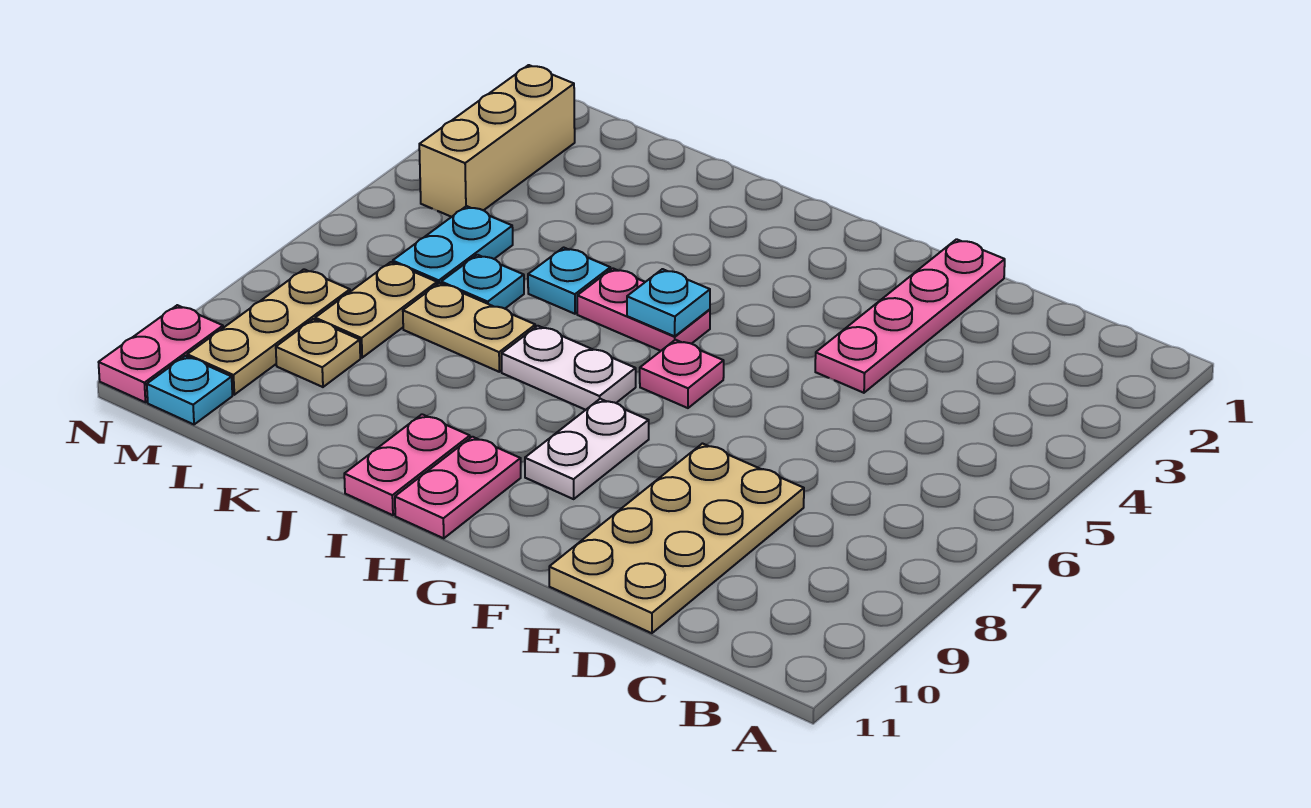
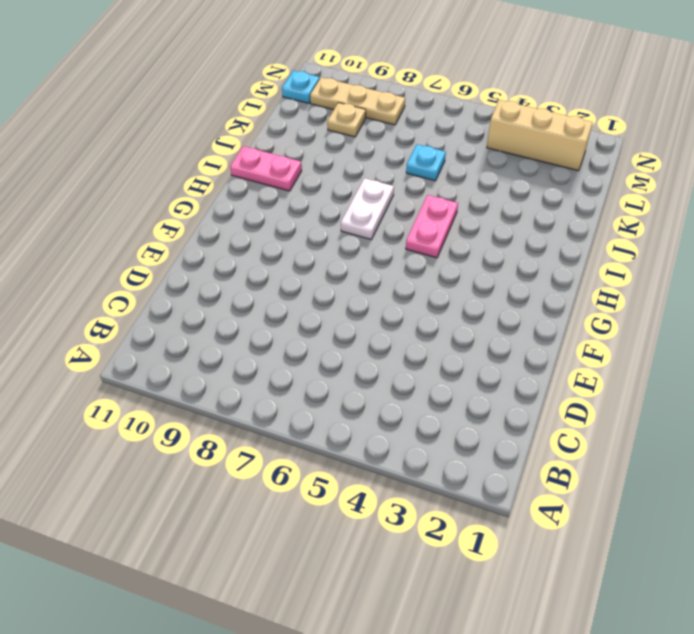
none -> tan plate D8:E11 level 1
none -> pink plate E1:E4 level 1
none -> pink plate G6 level 1

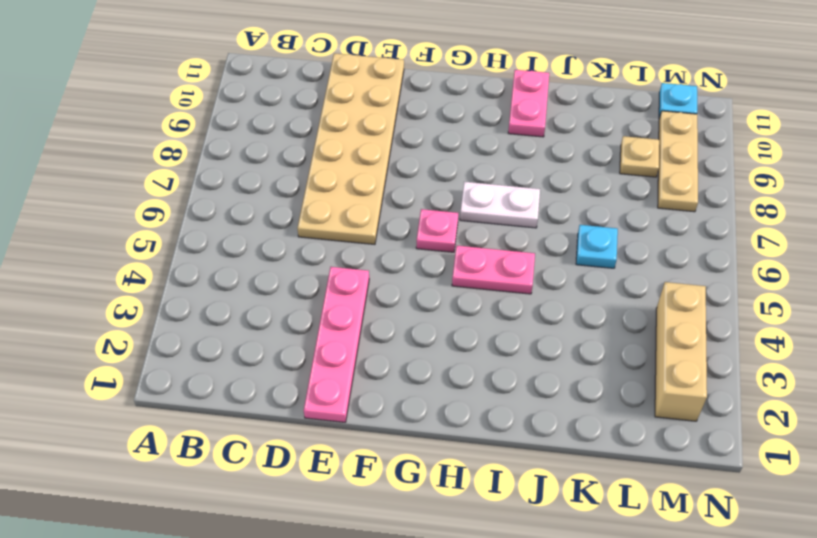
tan plate D6:E11 level 1 -> tan plate D8:E11 level 1
none -> white plate G8:G9 level 1
none -> pink plate H10:H11 level 1
none -> cyan plate J5 level 1

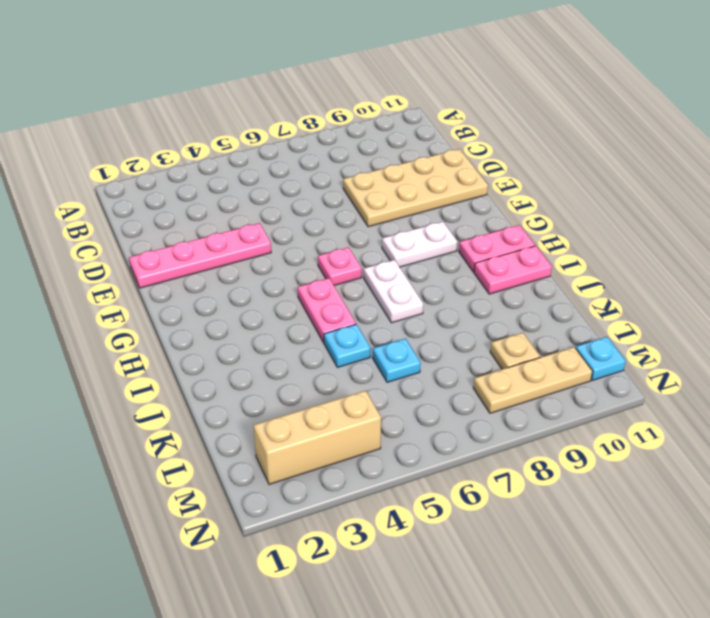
none -> tan plate J7:K7 level 1
none -> cyan plate L5:L6 level 1
none -> tan plate L7:L8 level 1

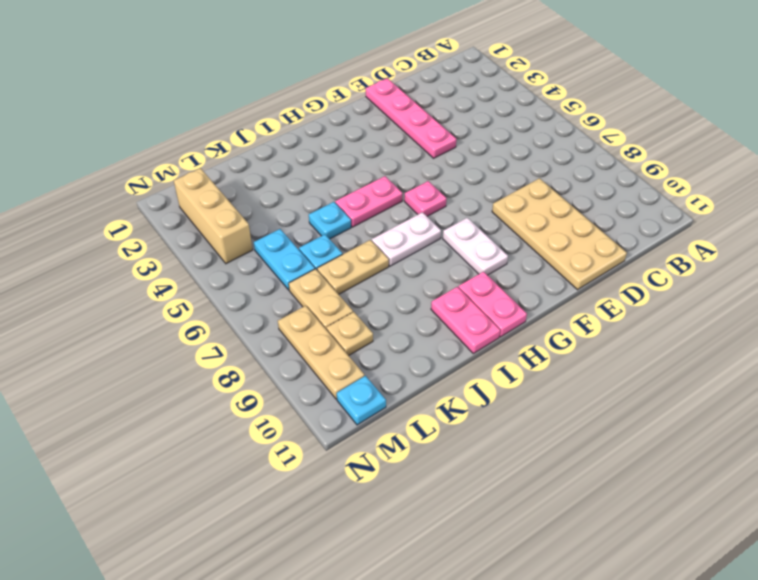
none -> pink plate N10:N11 level 1
none -> cyan plate H5 level 2

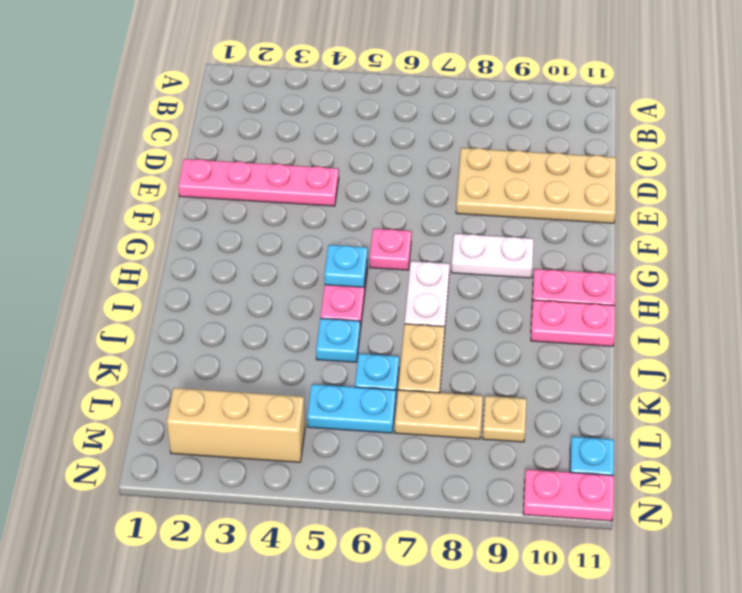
none -> tan plate M8:M10 level 1

